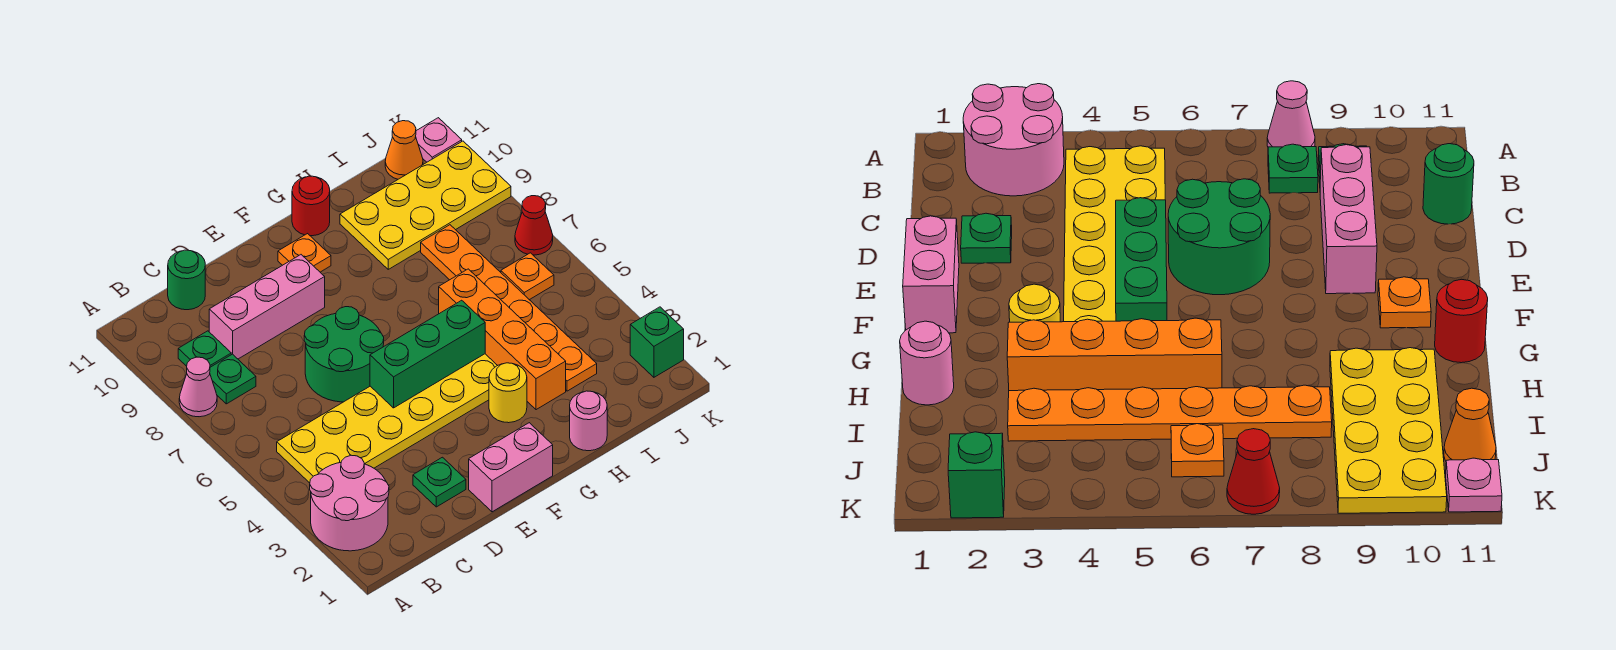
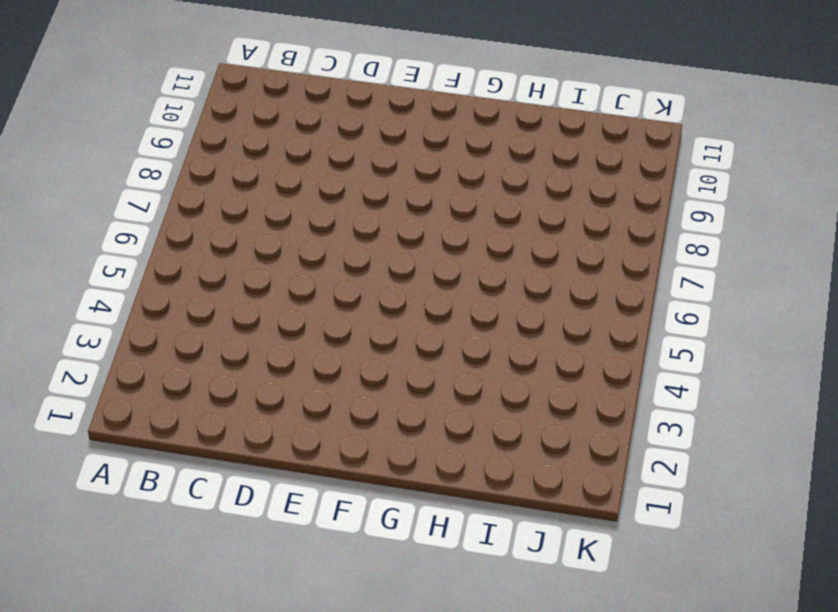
none -> pink round brick A2:B3 level 1
none -> pink cone A8 level 1
none -> yellow plate B4:G5 level 1

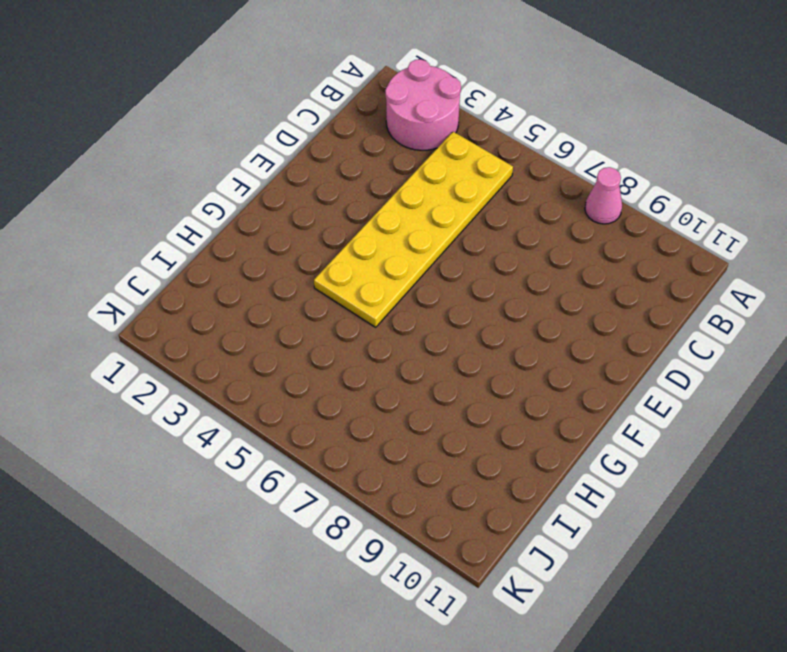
none -> green plate B8 level 1
none -> green plate B9 level 1
none -> pink brick C9:E9 level 1

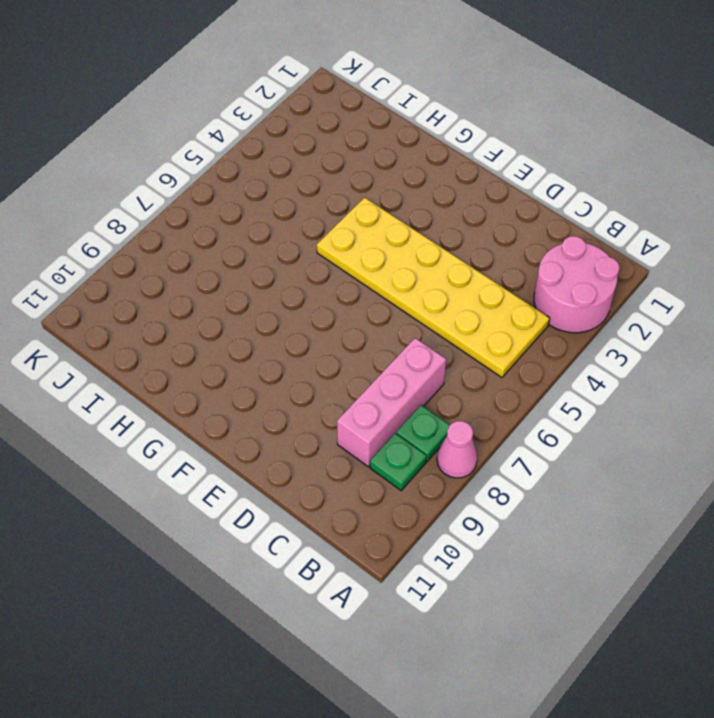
pink brick C7:C9 level 1 -> pink brick C9:E9 level 1
none -> green round brick C11 level 1
none -> green plate D2 level 1
none -> green round brick D6:E7 level 1

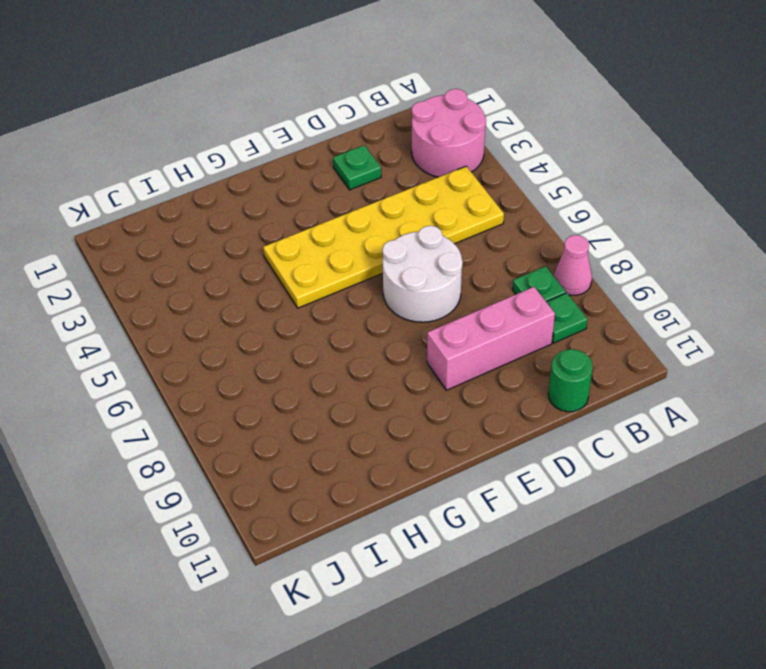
white round brick D6:E7 level 1 -> green round brick D6:E7 level 1
none -> pink brick E1:F1 level 1
none -> orange plate F10 level 1
none -> yellow round brick G3 level 1

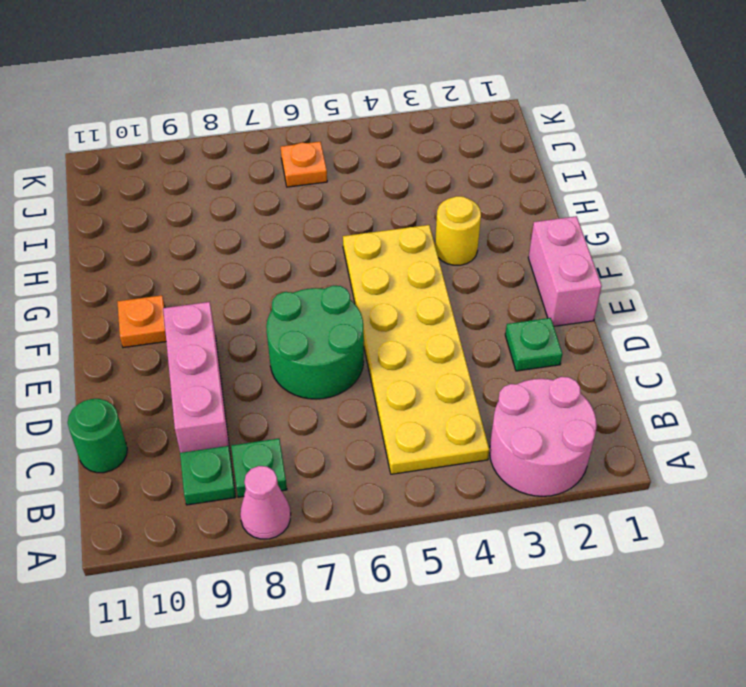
none -> red round brick G11 level 1
none -> pink round brick H1 level 1
none -> orange brick H3:H6 level 1

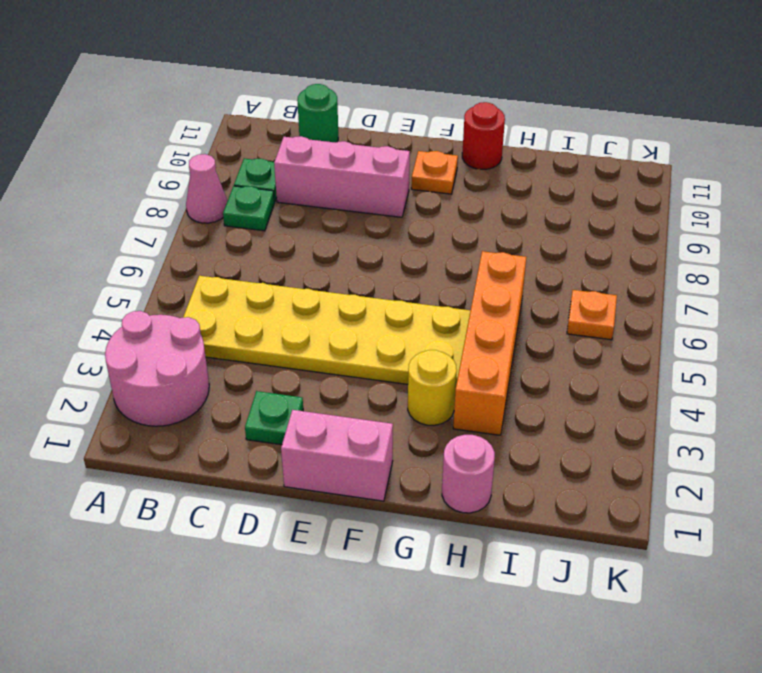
none -> green round brick D6:E7 level 1
none -> yellow plate H9:K10 level 1
none -> orange plate I3:I8 level 1

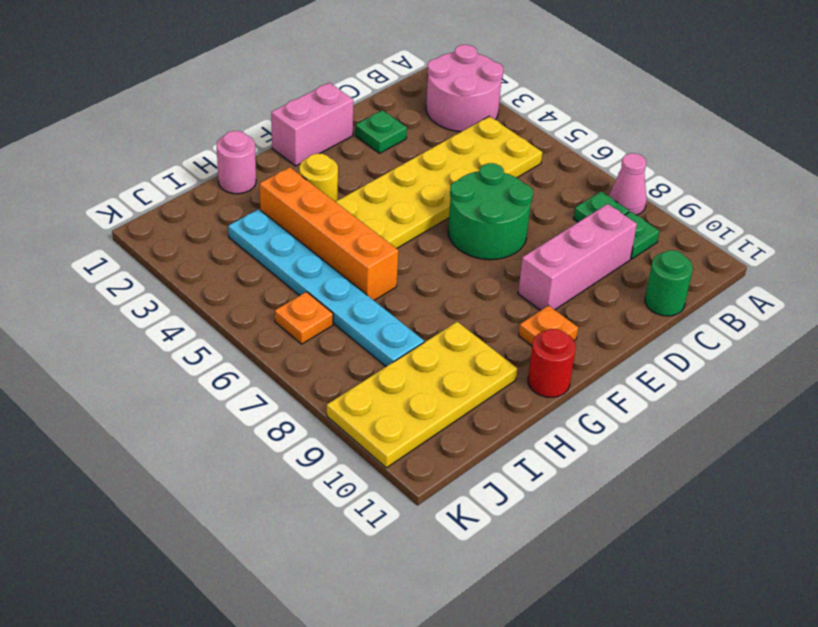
cyan plate I3:I8 level 1 -> orange plate I3:I8 level 1
none -> orange cone J11 level 1
none -> green brick K2 level 1
none -> red cone K7 level 1

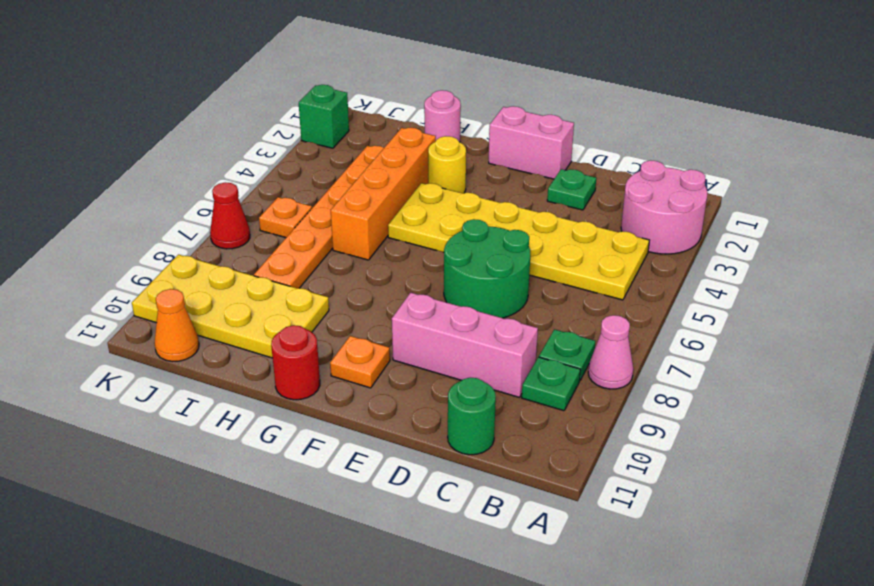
none -> pink plate K11 level 1
none -> green brick E5:G5 level 2

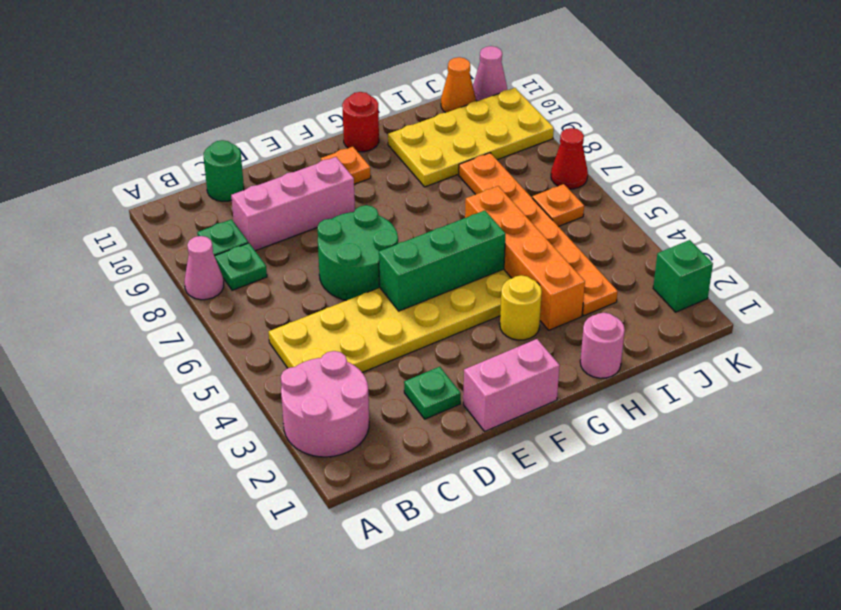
pink cone K11 level 1 -> pink plate K11 level 1

